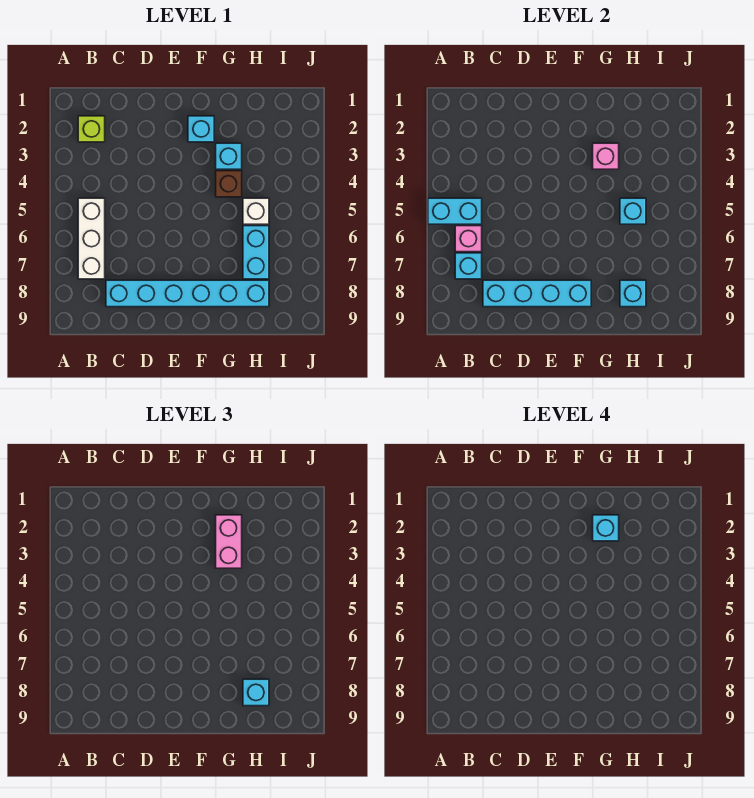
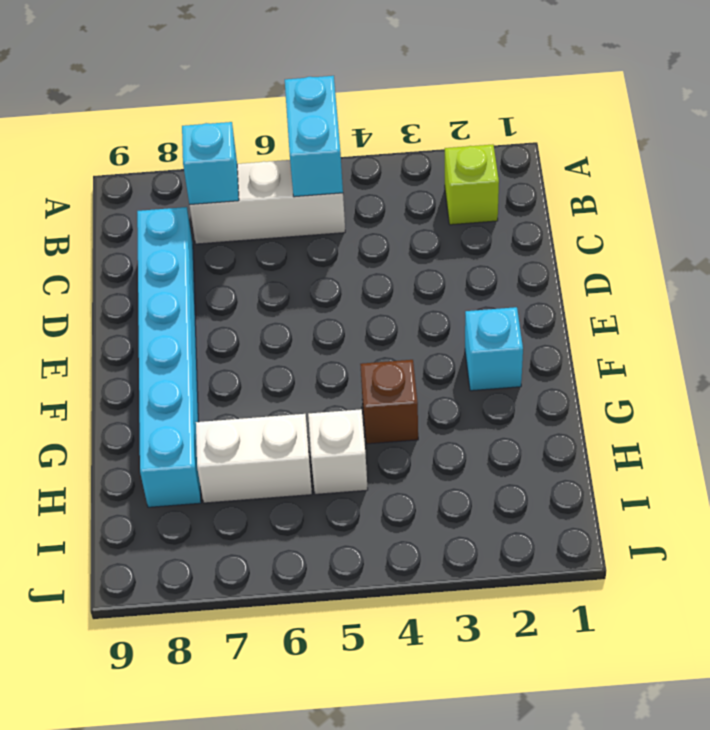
white brick H6:H7 level 1 -> cyan brick H6:H7 level 1
none -> cyan brick G3 level 1
none -> pink brick B6 level 2
none -> cyan brick C8:F8 level 2

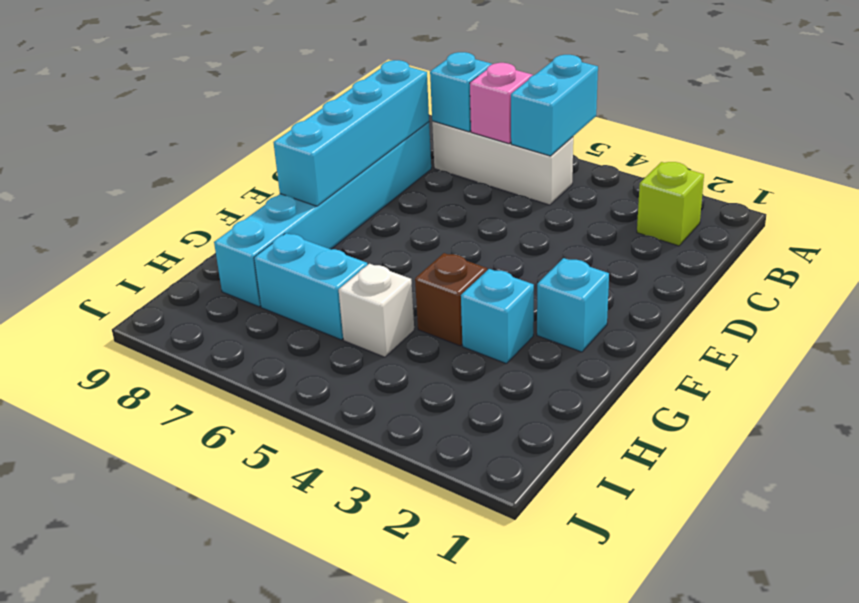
none -> pink brick G3 level 2
none -> cyan brick H5 level 2
none -> cyan brick H8 level 2

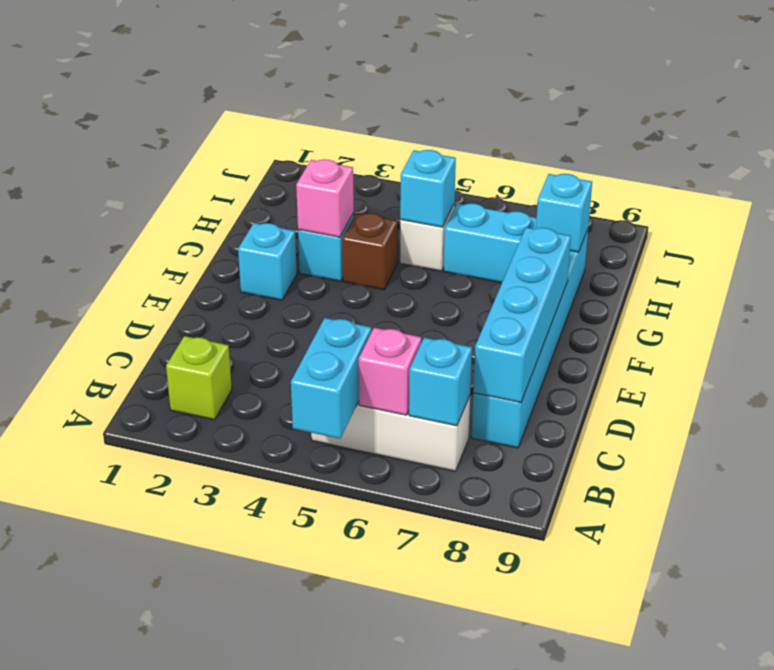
none -> pink brick G2:G3 level 3
none -> cyan brick H8 level 3
none -> cyan brick G2 level 4

